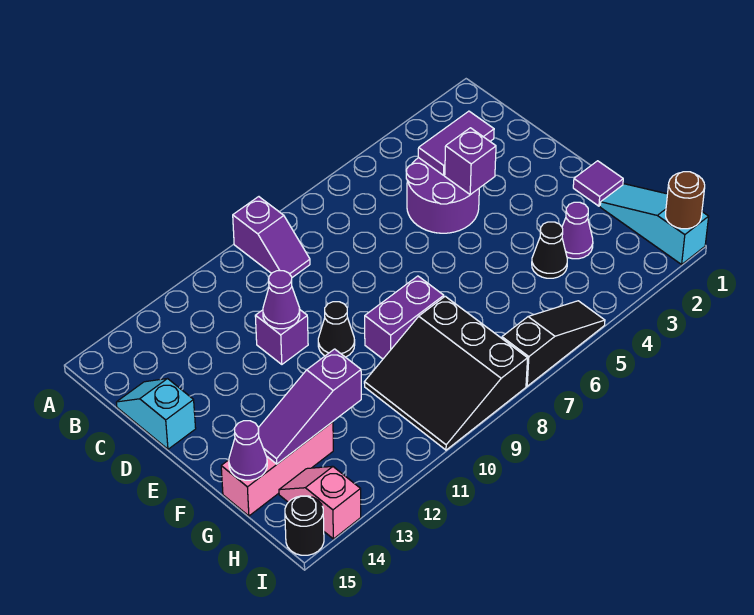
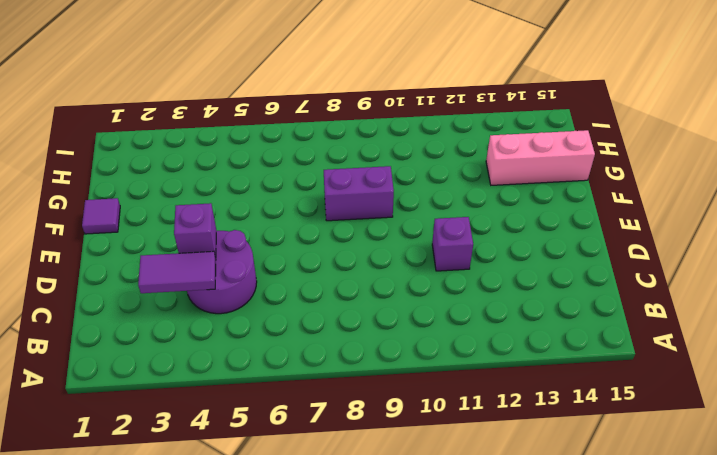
none -> purple slope A9:B9 level 1 top A
none -> cyan slope C15:D15 level 1 top D
none -> black cone E10 level 1

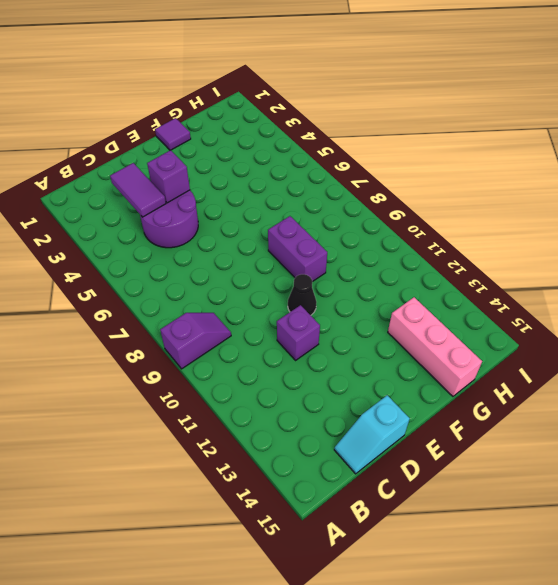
none -> cyan slope G1:I1 level 1 top I
none -> purple cone G3 level 1
none -> black cone G4 level 1

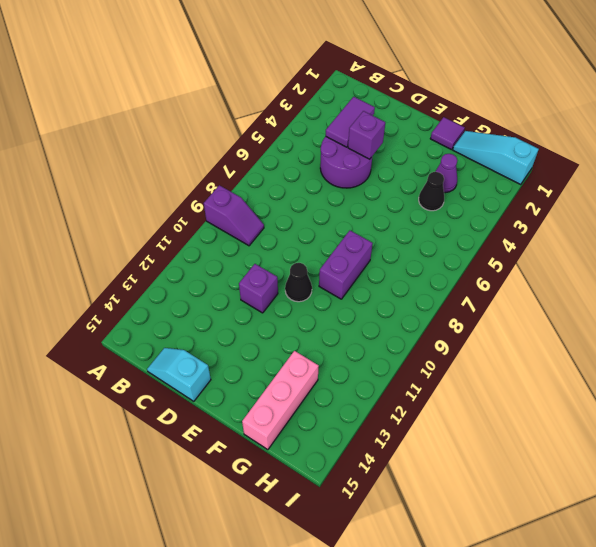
none -> black slope G8:I10 level 1 top 8
none -> pink slope H14:I14 level 1 top I
none -> black slope I5:I7 level 1 top 7

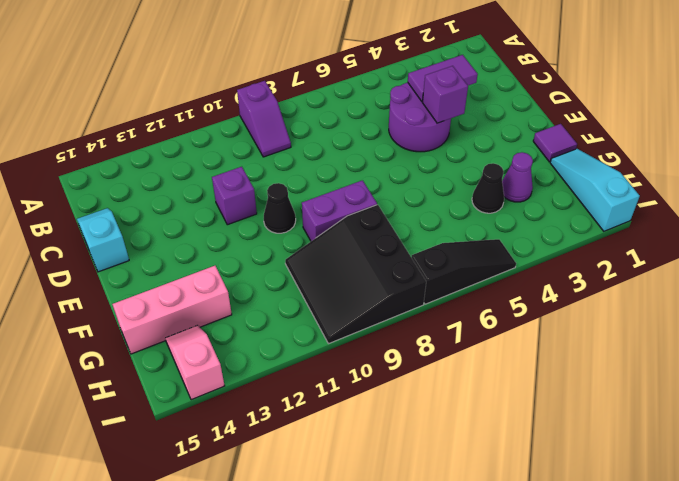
none -> black round brick I15 level 1
none -> purple cone D11 level 2
none -> purple slope G12:G14 level 2 top 12

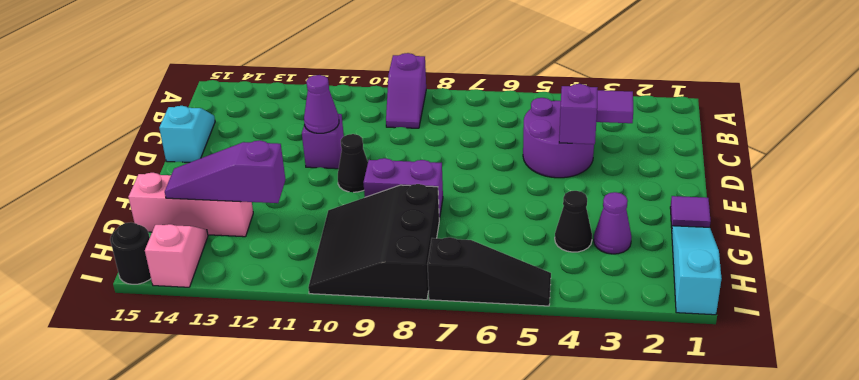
none -> purple cone G15 level 2
none -> brown round brick I1 level 2

